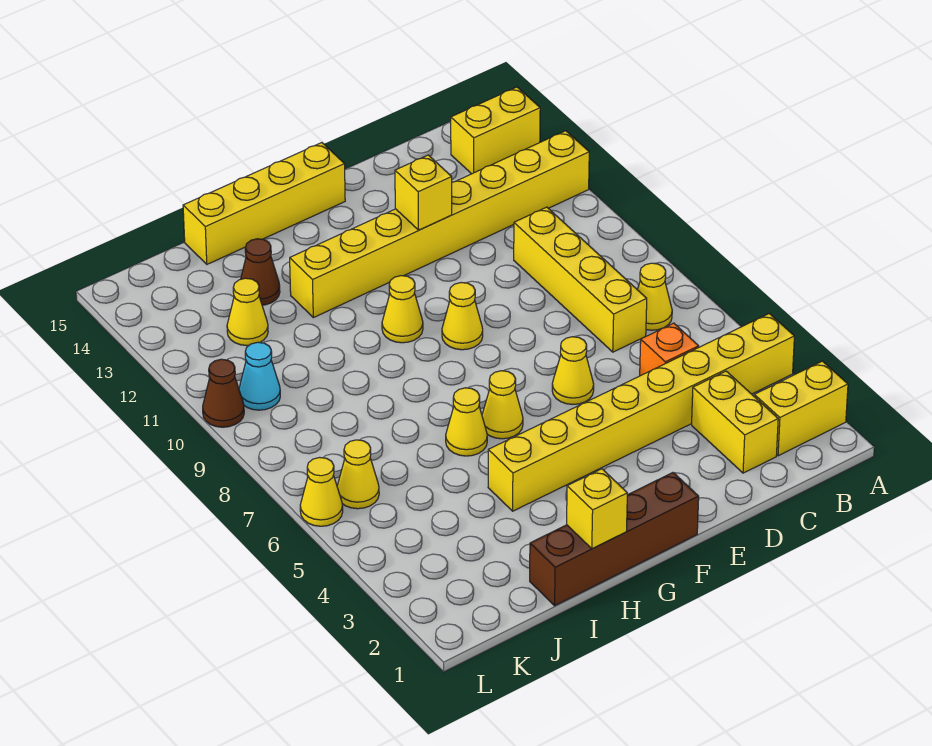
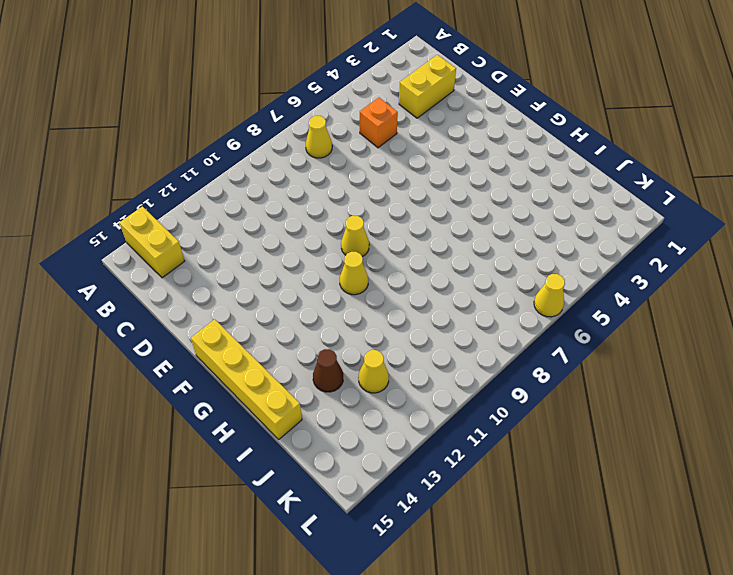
none -> yellow brick A2:B2 level 1
none -> yellow brick A4:H4 level 1
none -> yellow brick A12:H12 level 1

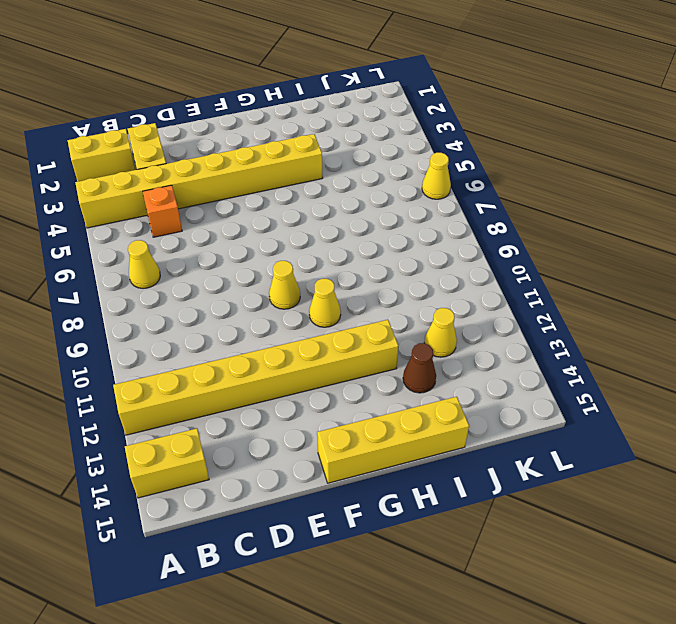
none -> yellow brick C7:C10 level 1
none -> yellow cone E6 level 1
none -> brown brick F1:I1 level 1

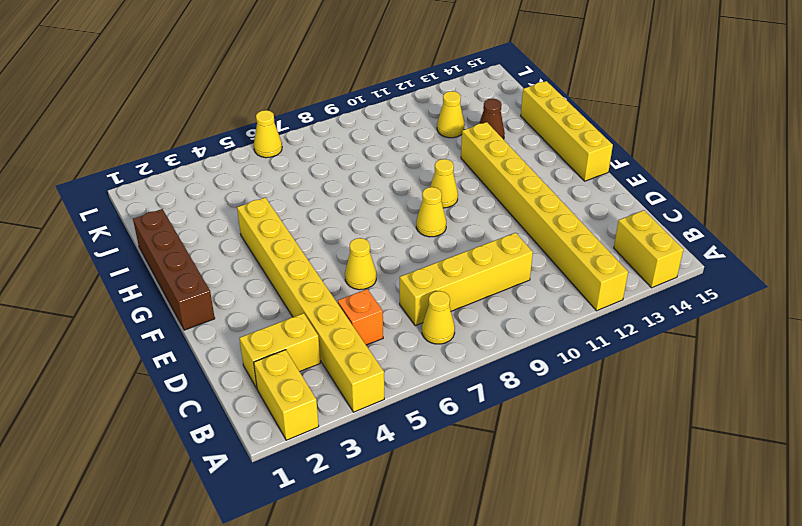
none -> yellow cone G6 level 1
none -> yellow cone H6 level 1
none -> yellow cone K6 level 1

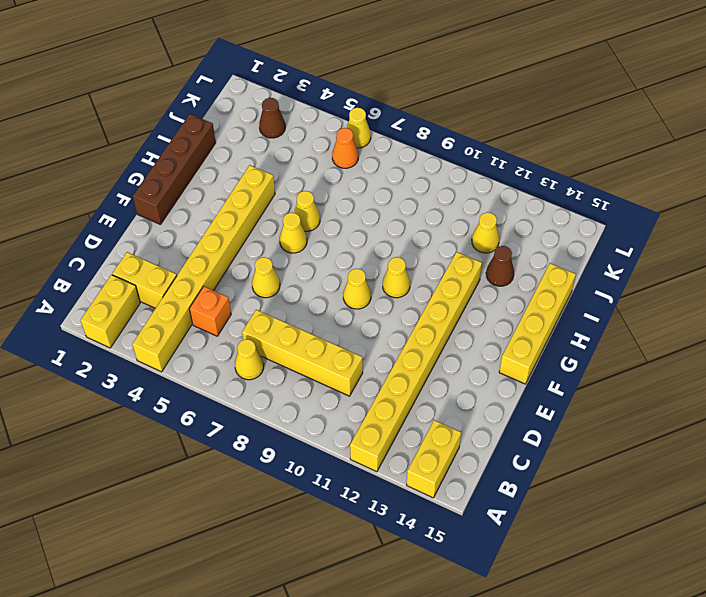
brown cone K3 level 1 -> brown cone L10 level 1
orange cone K6 level 1 -> yellow cone K6 level 1
none -> cyan cone K10 level 1
none -> yellow brick E12 level 2
none -> yellow brick H1 level 2

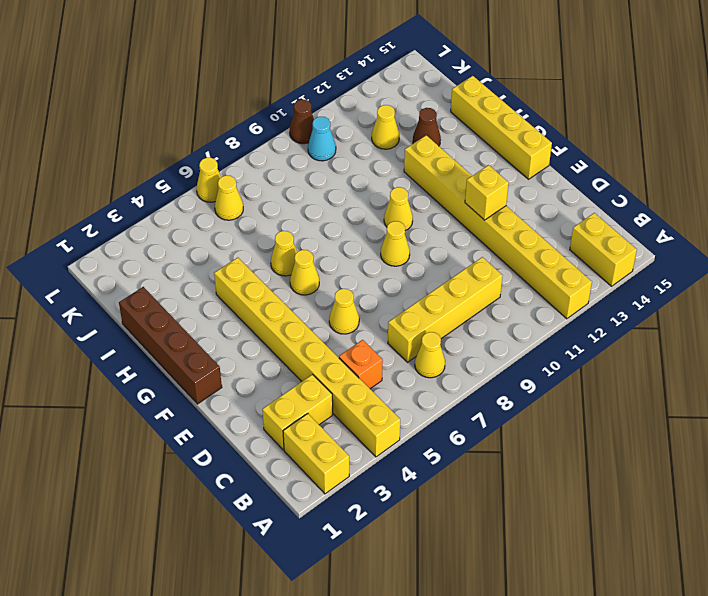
none -> yellow brick H1 level 2

